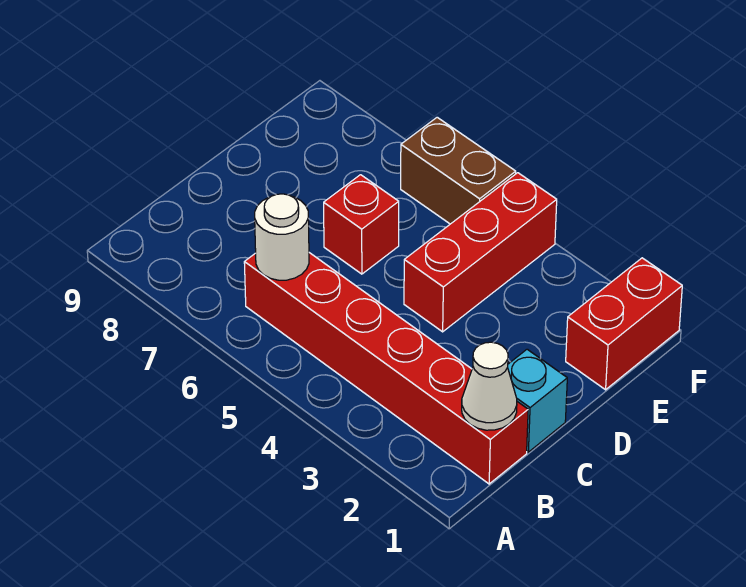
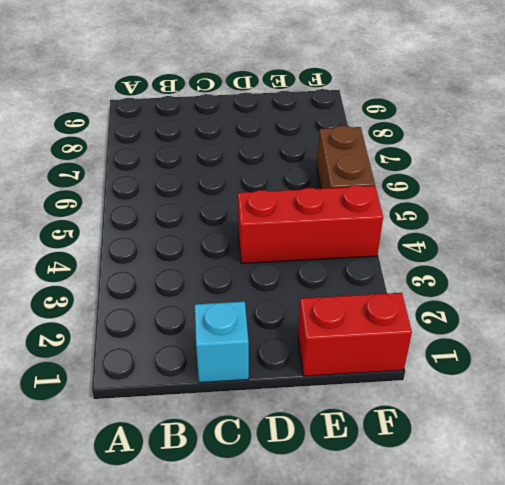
none -> red brick B1:B6 level 1
none -> red brick D6 level 1

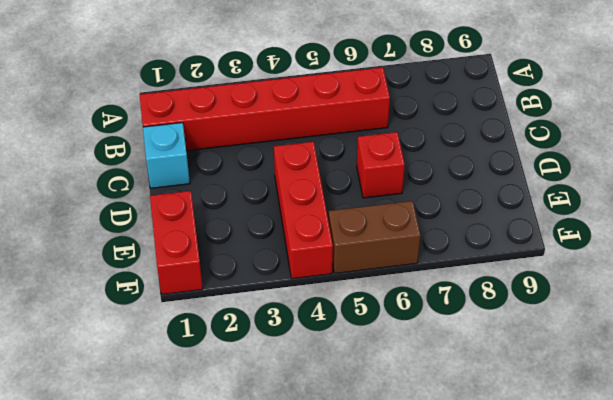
none -> white cone B1 level 2
none -> white round brick B6 level 2

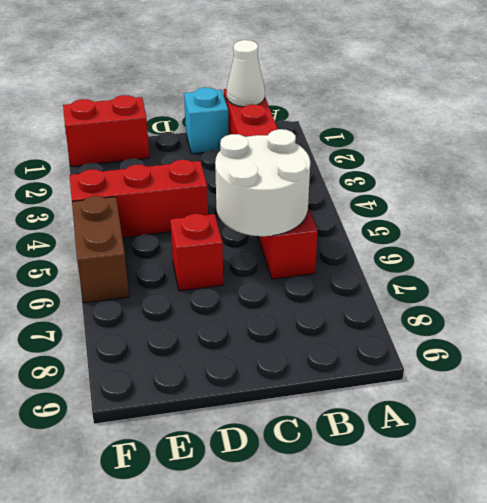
white round brick B5:C6 level 2 -> white round brick B6 level 2

